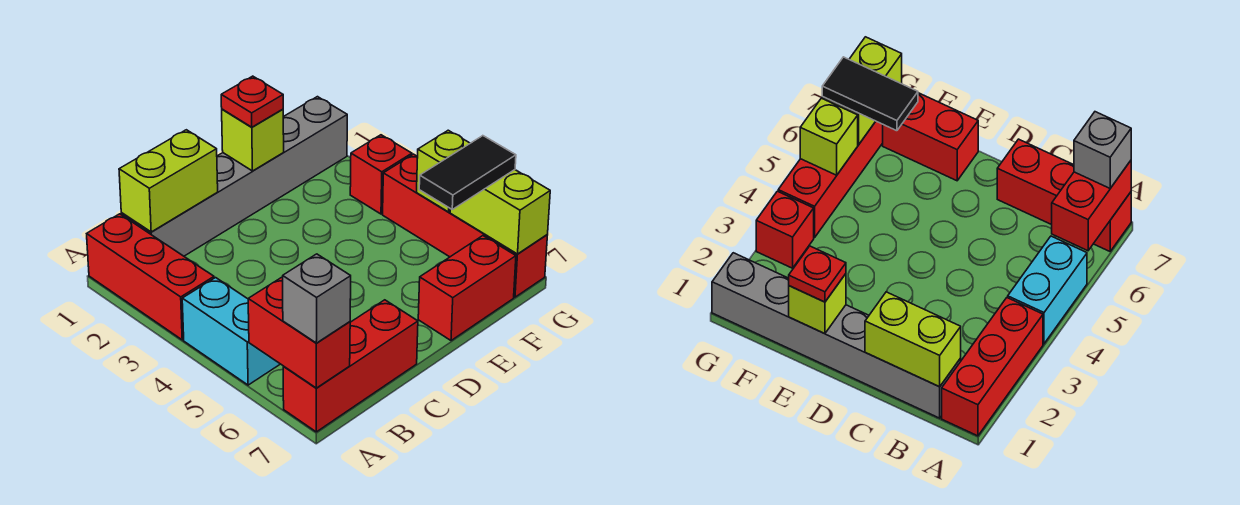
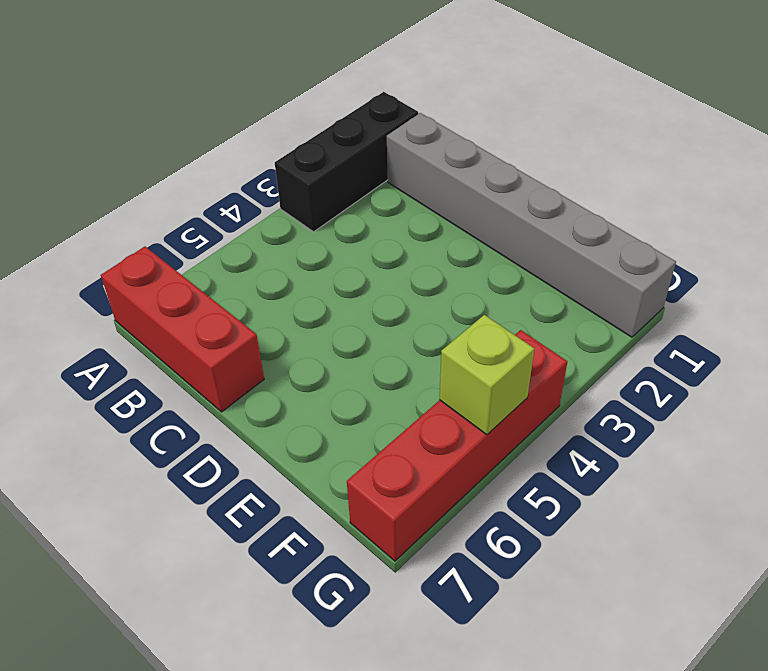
black brick A1:A3 level 1 -> red brick A1:A3 level 1
none -> cyan brick A4:A5 level 1
none -> red brick E7:F7 level 1
none -> red brick G3 level 1

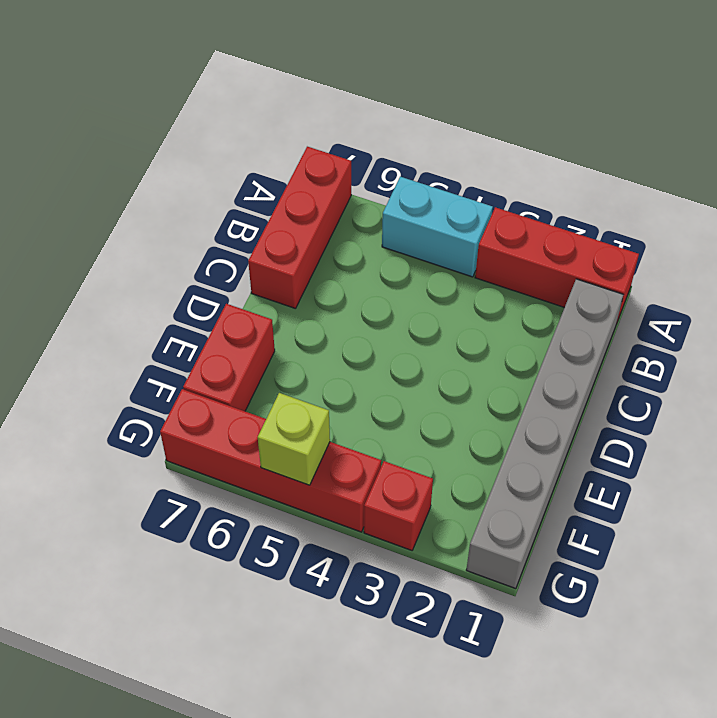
none -> red brick A6:A7 level 2
none -> lime brick B1:C1 level 2
none -> lime brick E1 level 2

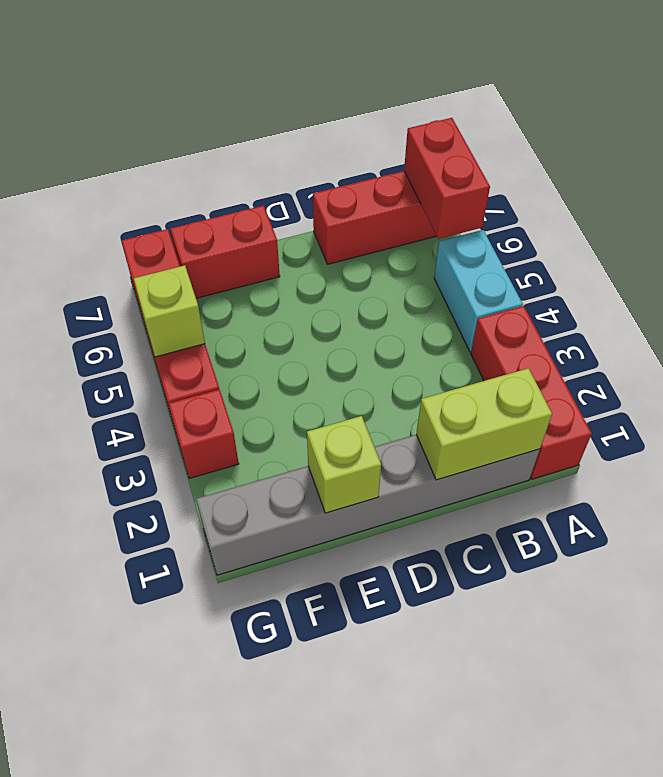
none -> lime brick G6:G7 level 2
none -> grey brick A7 level 3
none -> red plate E1 level 3

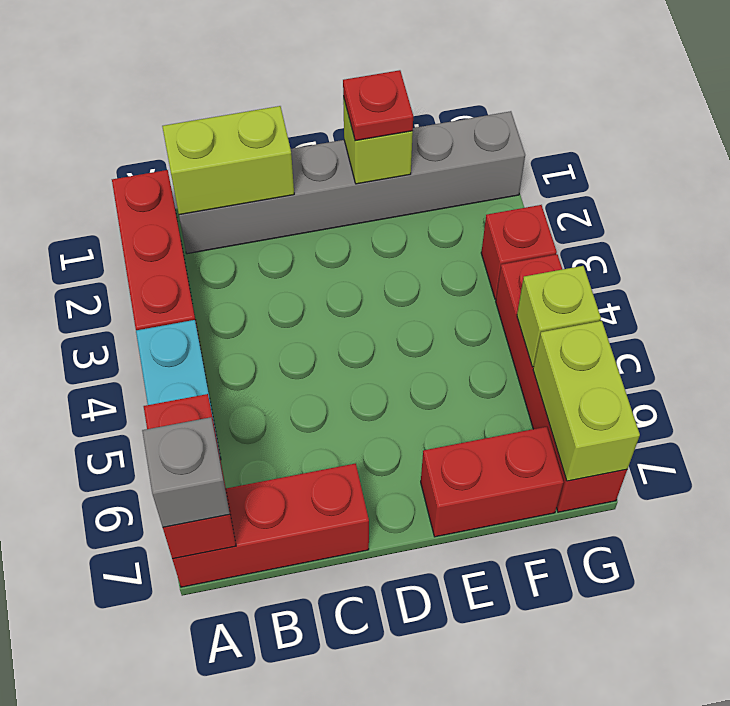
none -> black tile F6:G6 level 3

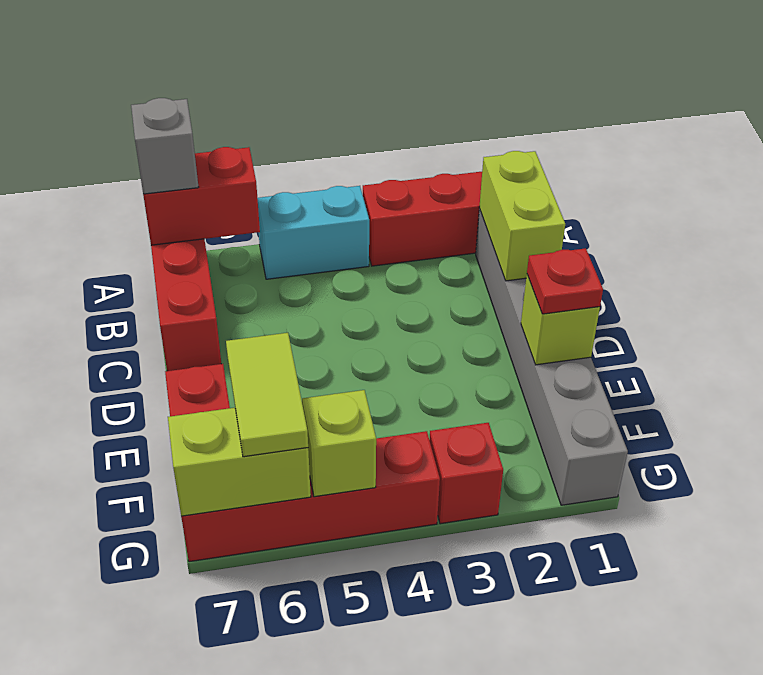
lime tile F6:G6 level 3 -> black tile F6:G6 level 3

